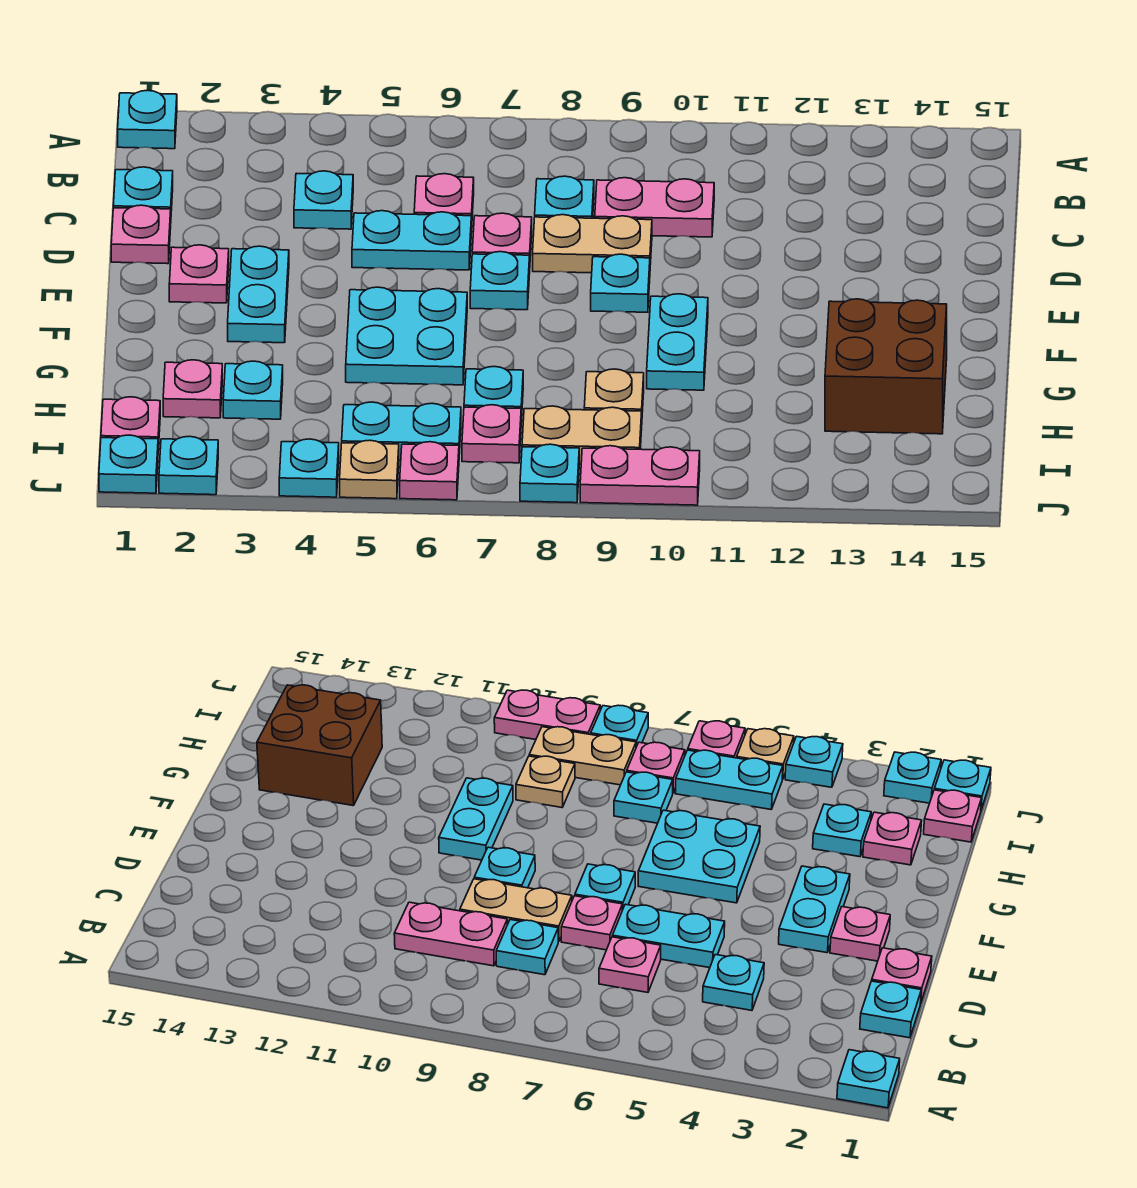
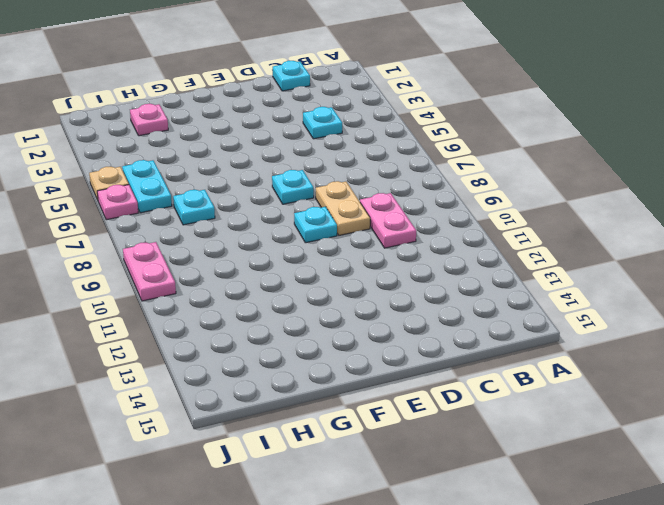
none -> cyan plate A1 level 1
none -> pink plate C6 level 1
none -> cyan plate C8 level 1
none -> pink plate D1 level 1

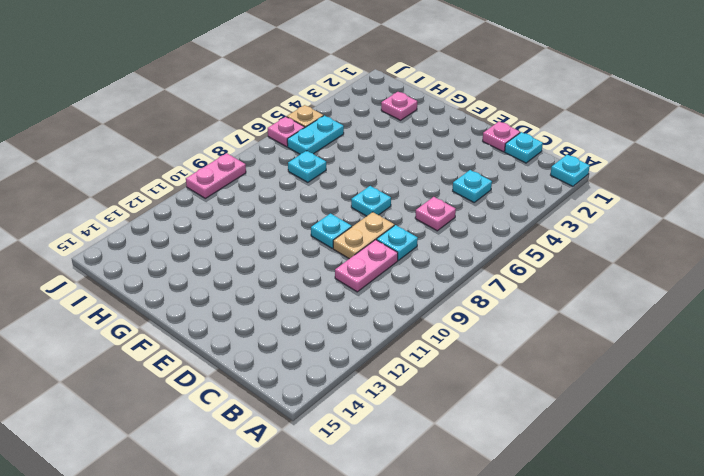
none -> cyan plate D5:D6 level 1
none -> pink plate D7 level 1
none -> pink plate E2 level 1
none -> cyan plate E3:F3 level 1

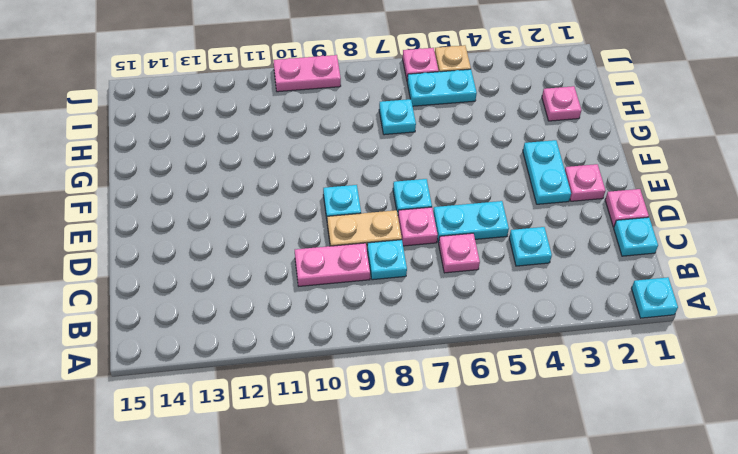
none -> cyan plate F5:G6 level 1
none -> cyan plate F10:G10 level 1
none -> brown brick G13:H14 level 1
none -> cyan plate H3 level 1

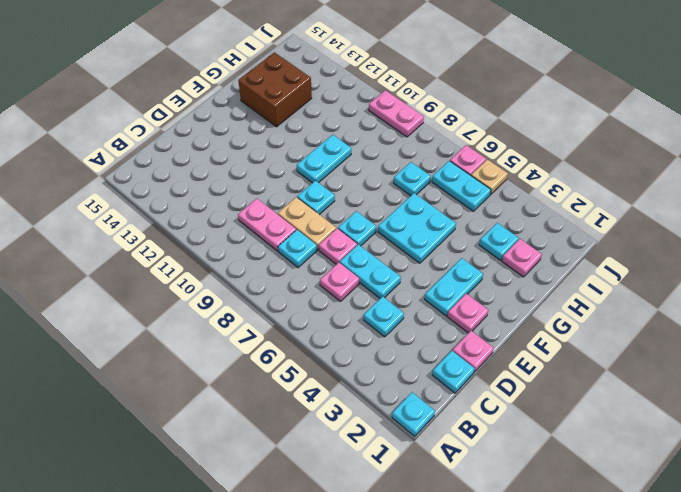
none -> tan plate H9 level 1
none -> pink plate I1 level 1
none -> pink plate I7 level 1
none -> tan plate I8:I9 level 1

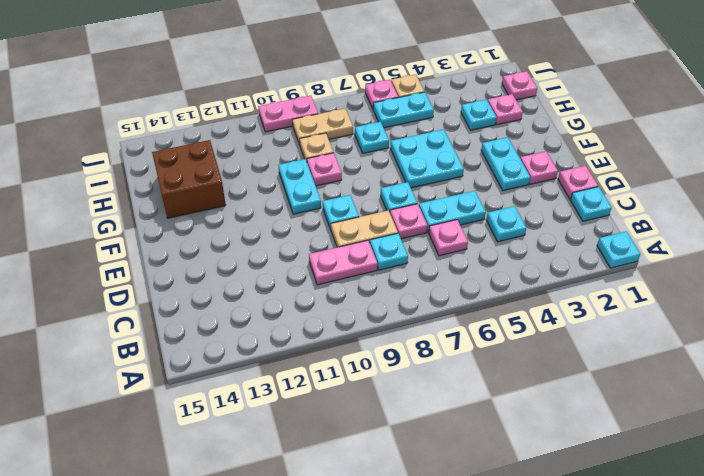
pink plate G9 level 1 -> pink plate I7 level 1
none -> cyan plate J1 level 1
none -> cyan plate J2 level 1
none -> cyan plate J4 level 1
none -> cyan plate J8 level 1

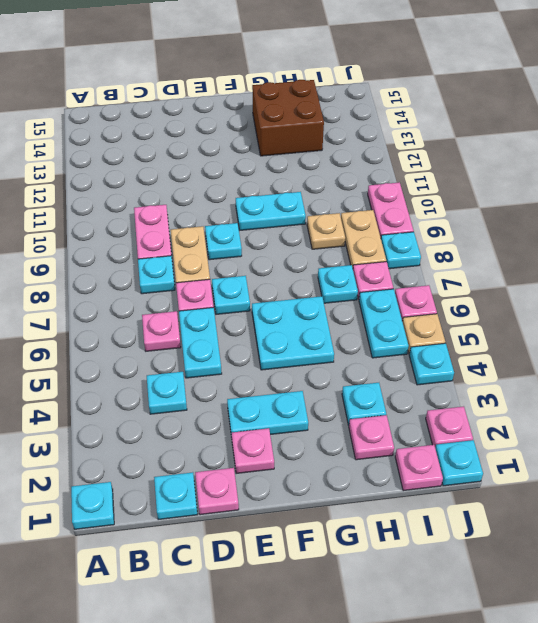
pink plate J2 level 1 -> cyan plate J2 level 1

